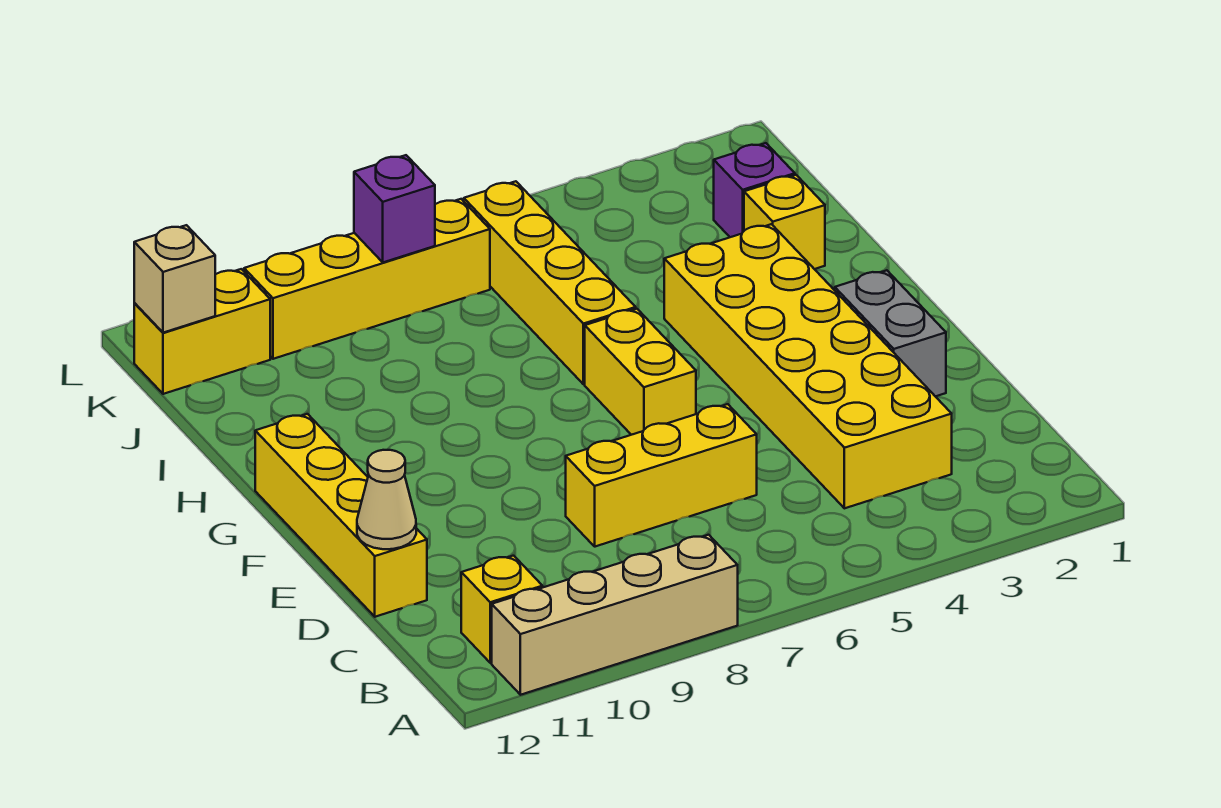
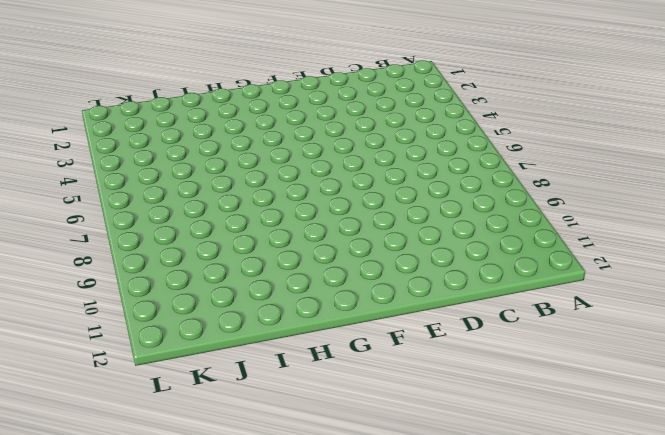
none -> tan brick A8:A11 level 1
none -> yellow brick B11 level 1
none -> yellow brick C3:H4 level 1

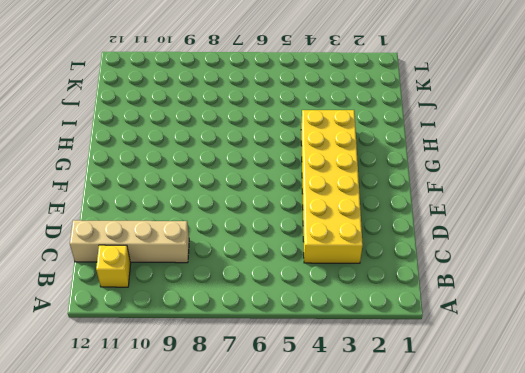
tan brick C9:C12 level 1 -> tan brick A8:A11 level 1
none -> yellow brick D6:D8 level 1
none -> yellow brick D12:G12 level 1
none -> grey brick E2:F2 level 1

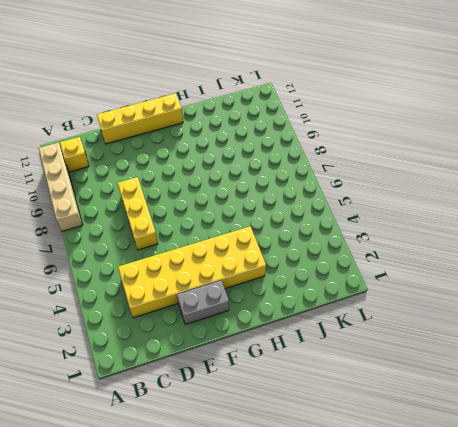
none -> yellow brick F6:G6 level 1
none -> yellow brick H6:K6 level 1
none -> yellow brick I2 level 1

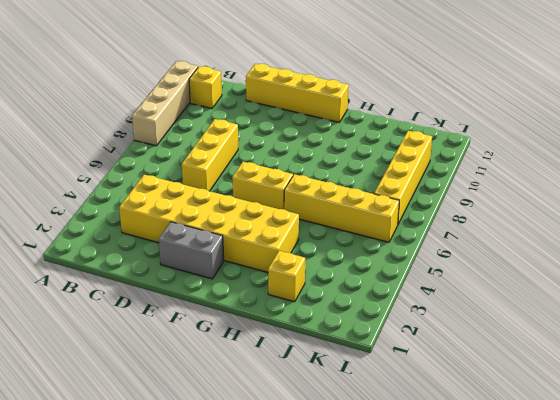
none -> purple brick J2 level 1
none -> yellow brick K11:K12 level 1
none -> tan cone D12 level 2

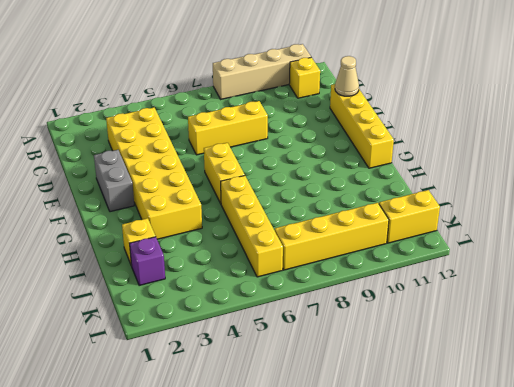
none -> purple brick K8 level 2
none -> tan brick K12 level 2

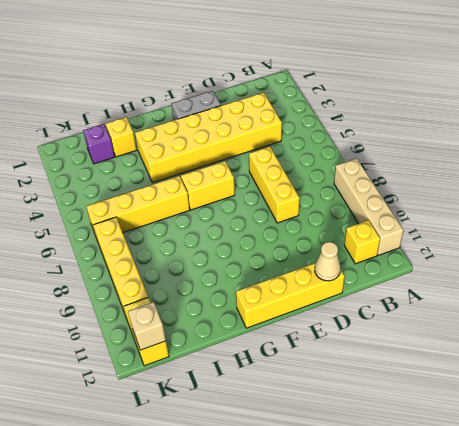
none -> purple brick K8 level 2

